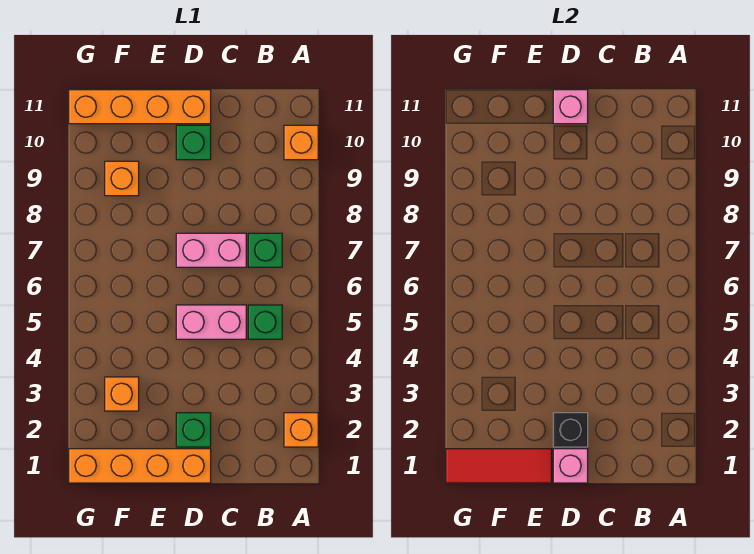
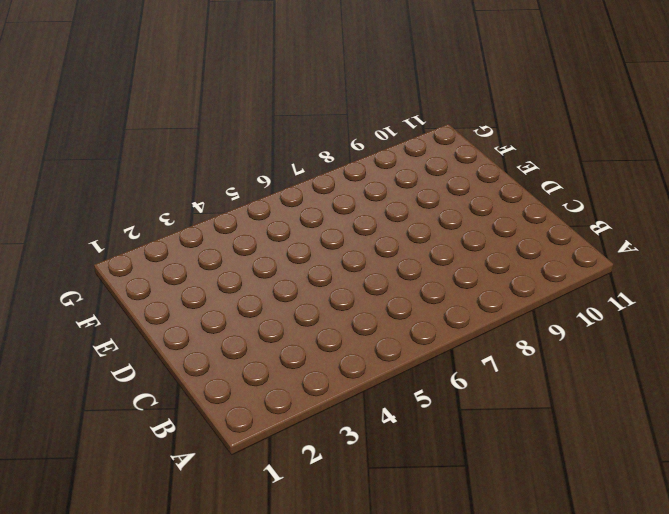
none -> orange brick A2 level 1
none -> orange brick A10 level 1
none -> green brick B5 level 1

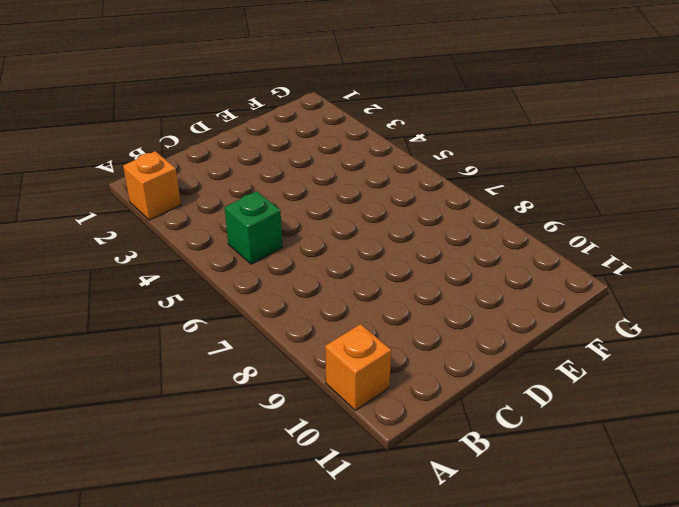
none -> green brick B7 level 1
none -> pink brick C5:D5 level 1
none -> pink brick C7:D7 level 1

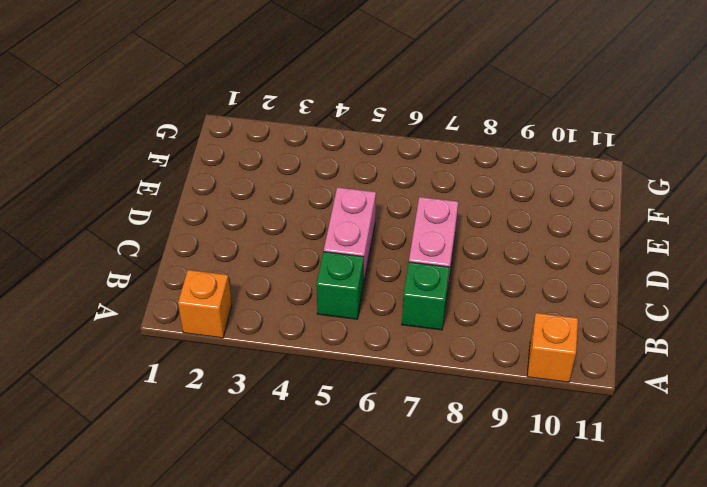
none -> orange brick D1:G1 level 1
none -> green brick D2 level 1
none -> green brick D10 level 1

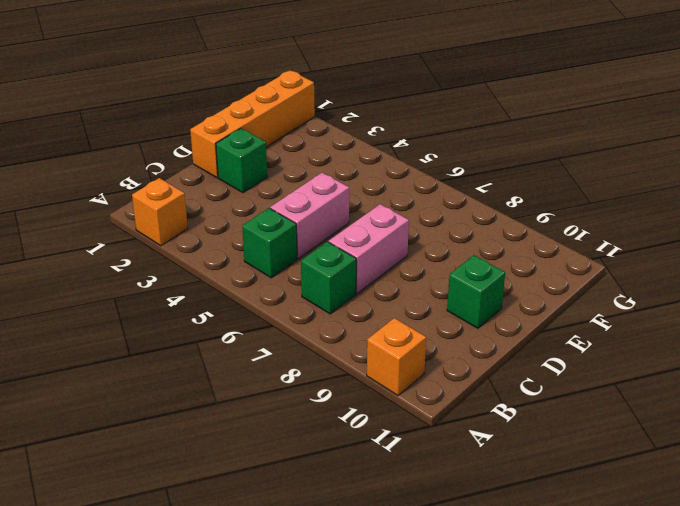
none -> orange brick D11:G11 level 1
none -> orange brick F3 level 1
none -> orange brick F9 level 1

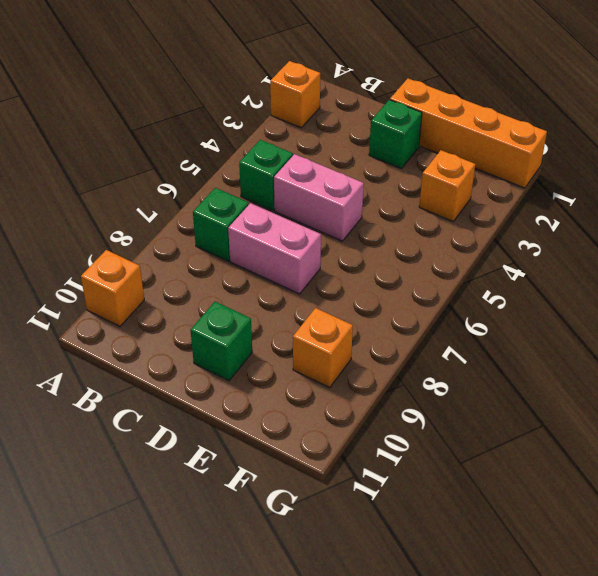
none -> orange brick D11:G11 level 1
none -> pink brick D1 level 2
none -> black brick D2 level 2

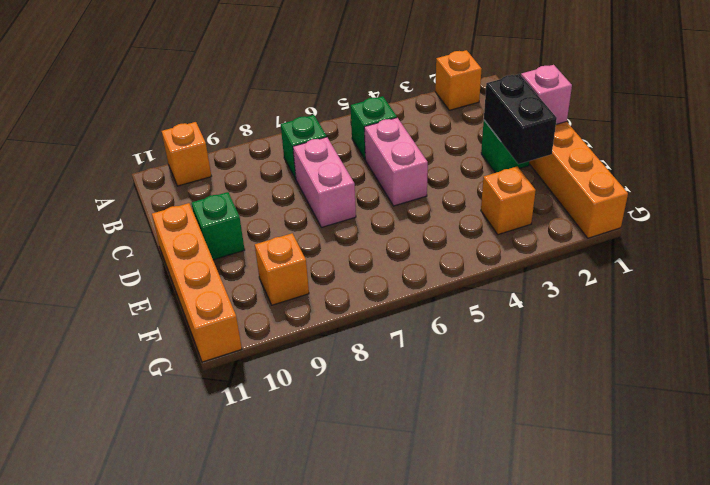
black brick D2:E2 level 2 -> black brick D2 level 2
none -> pink brick D11 level 2
none -> red tile E1:G1 level 2

